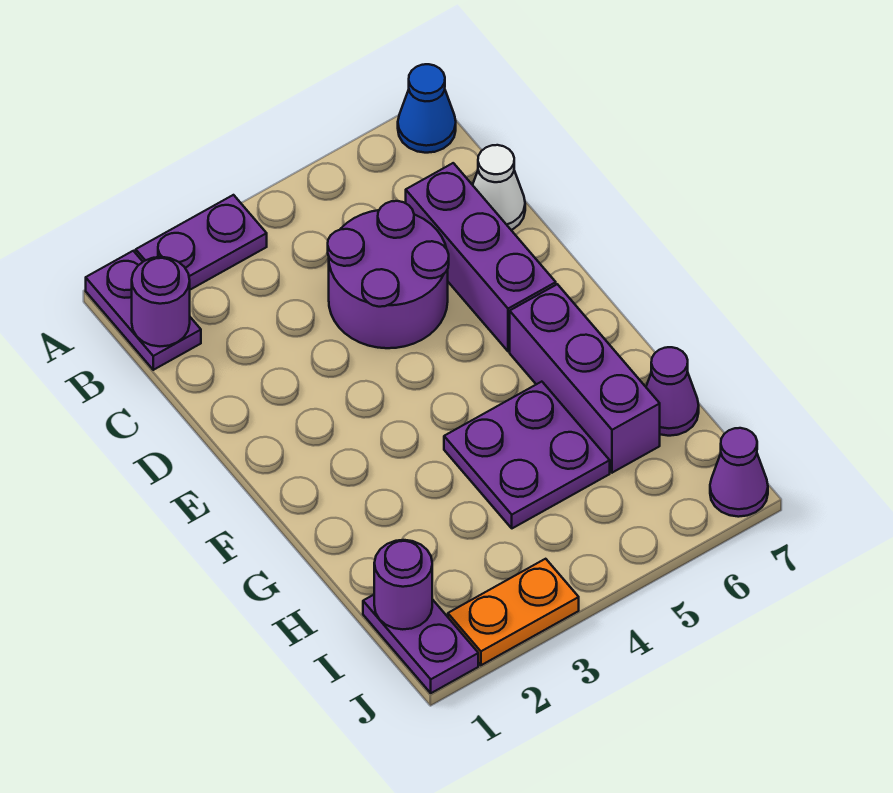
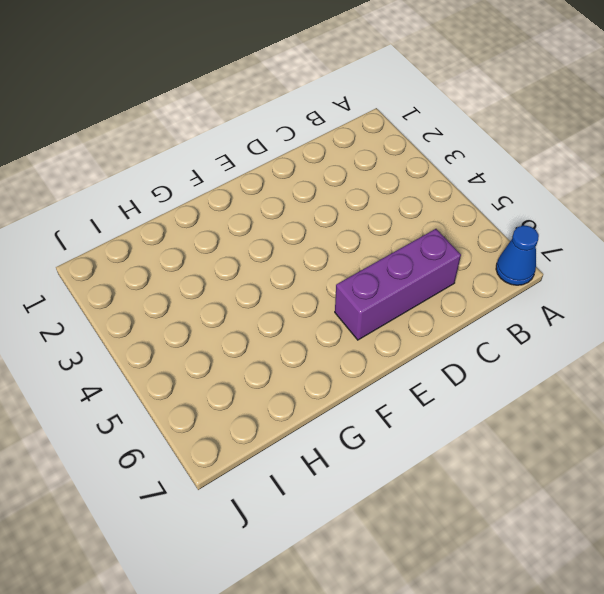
none -> purple plate A1:B1 level 1
none -> purple plate A2:A3 level 1
none -> purple round brick C4:D5 level 1

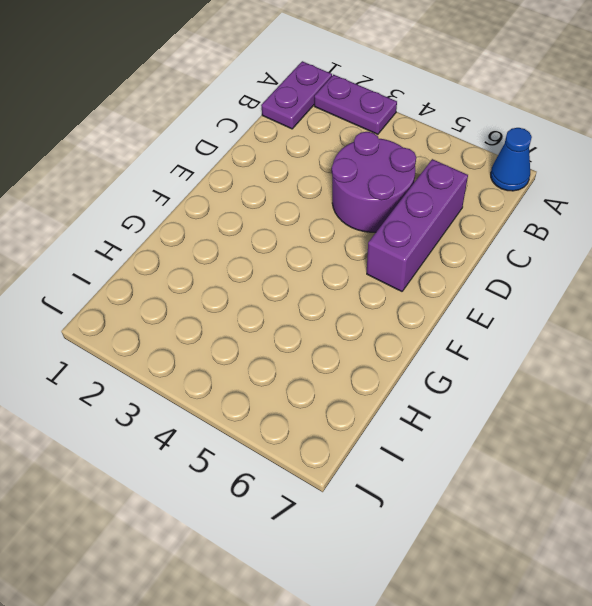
none -> white cone C7 level 1
none -> purple brick F6:H6 level 1
none -> purple plate G4:H5 level 1

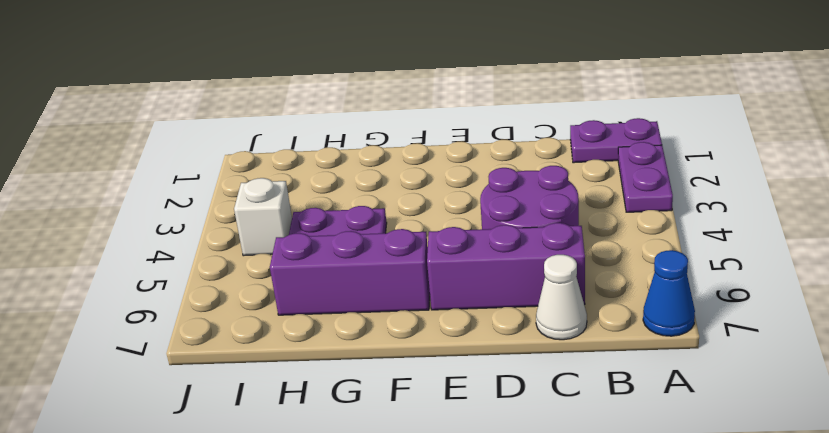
white brick I4 level 1 -> none
none -> purple cone H7 level 1
none -> purple plate I1:J1 level 1
none -> orange plate J2:J3 level 1

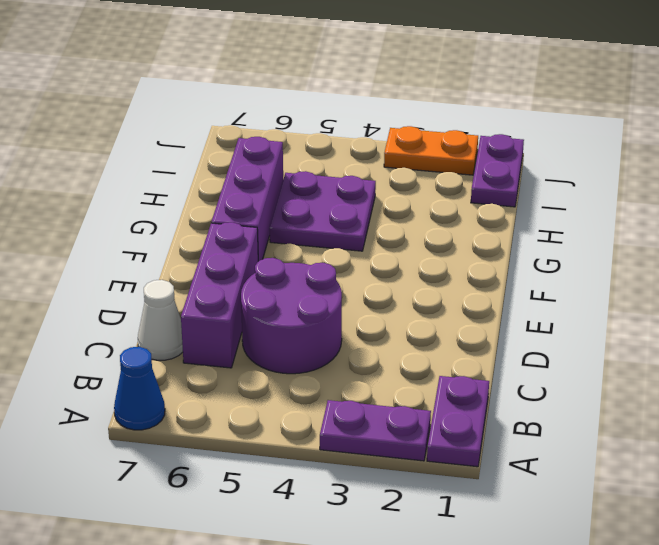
none -> purple cone H7 level 1
none -> purple cone J7 level 1
none -> purple round brick B1 level 2

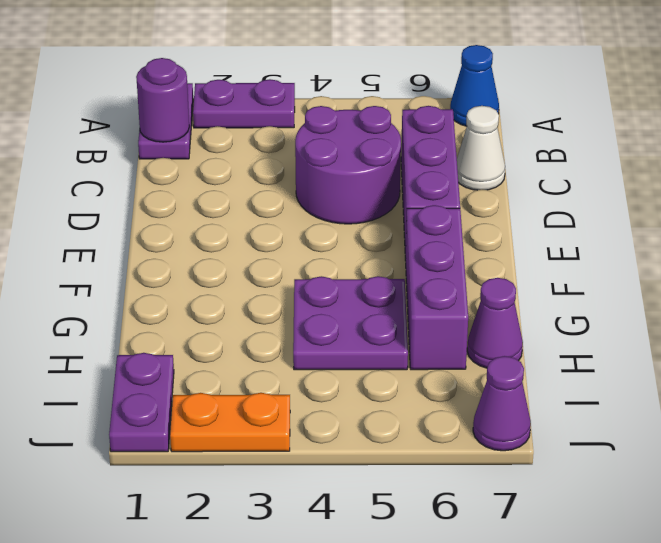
none -> purple round brick I1 level 2

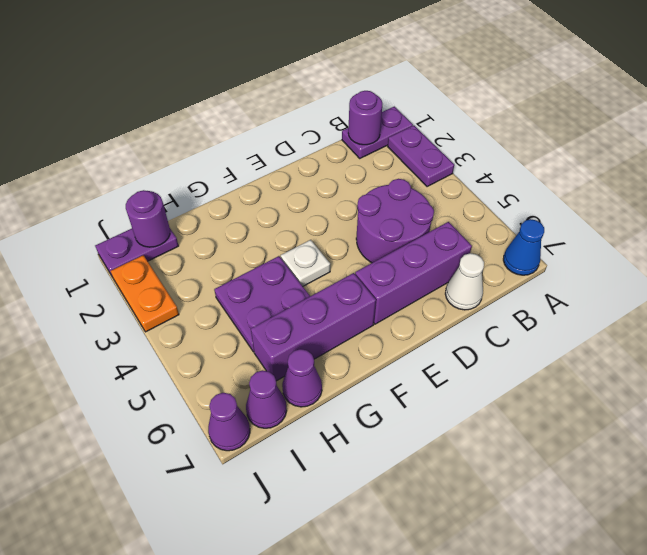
white plate F4 level 1 -> none
purple cone I7 level 1 -> none

